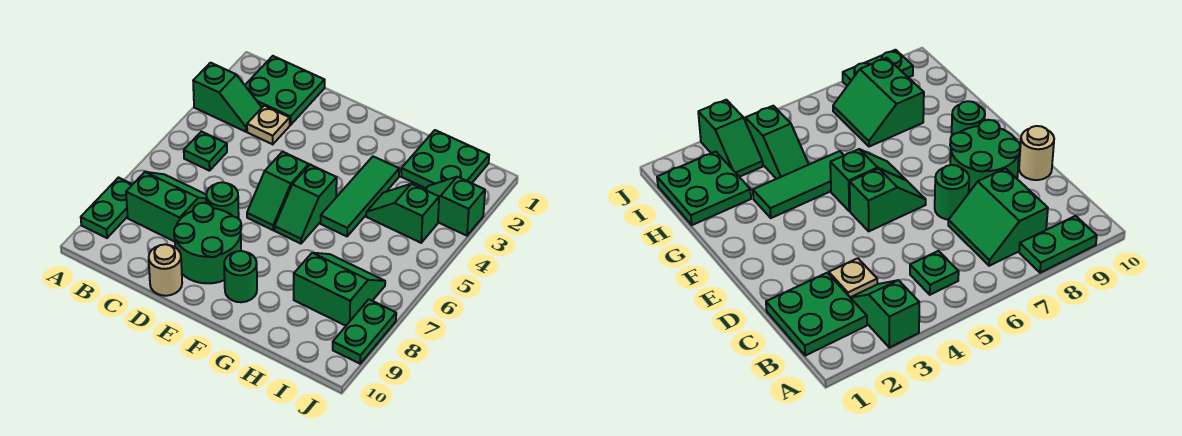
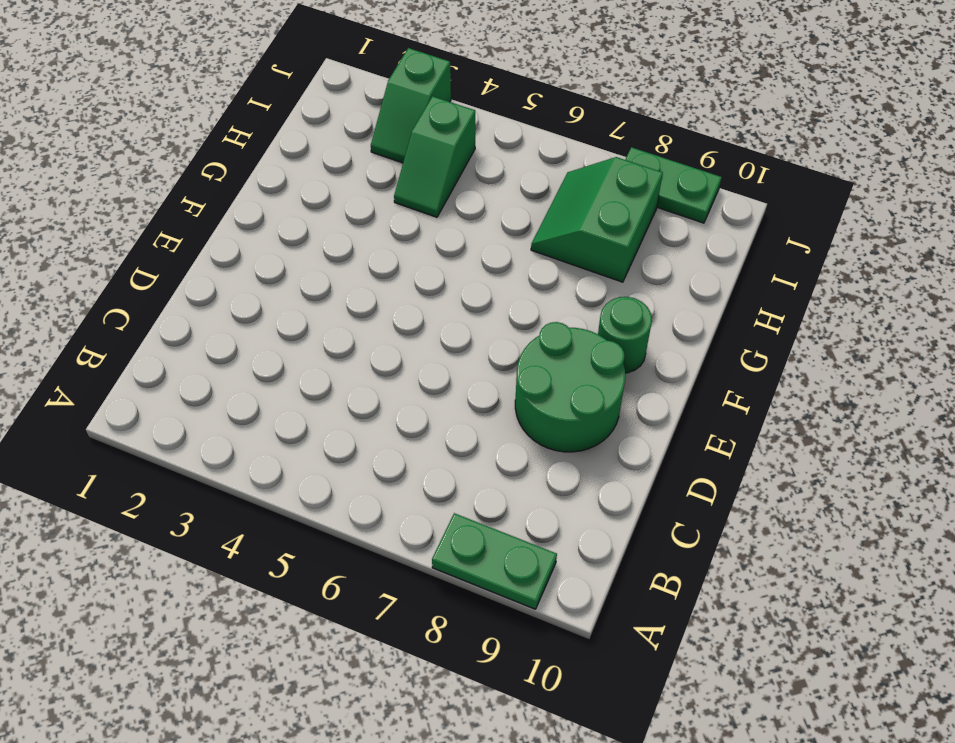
none -> green slope A3:B3 level 1 top A
none -> green plate B1:C2 level 1
none -> green plate B5 level 1

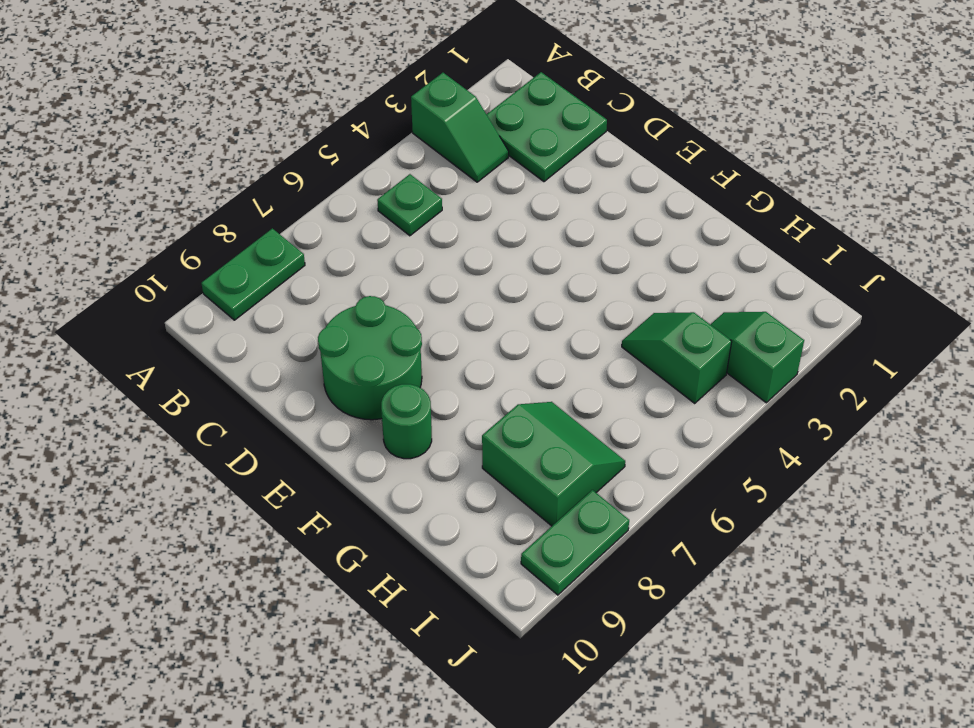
none -> green slope B7:C8 level 1 top 8
none -> tan plate C3 level 1
none -> green round brick D7 level 1

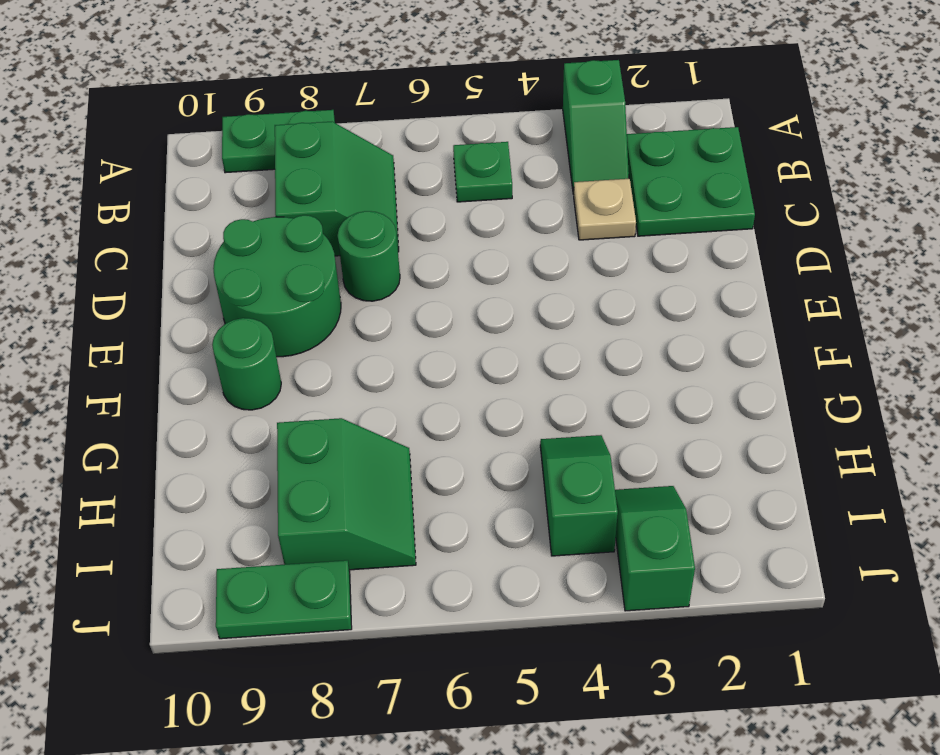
none -> tan round brick D10 level 1
none -> green slope E5:E6 level 1 top 5
none -> green slope F5:F6 level 1 top 5

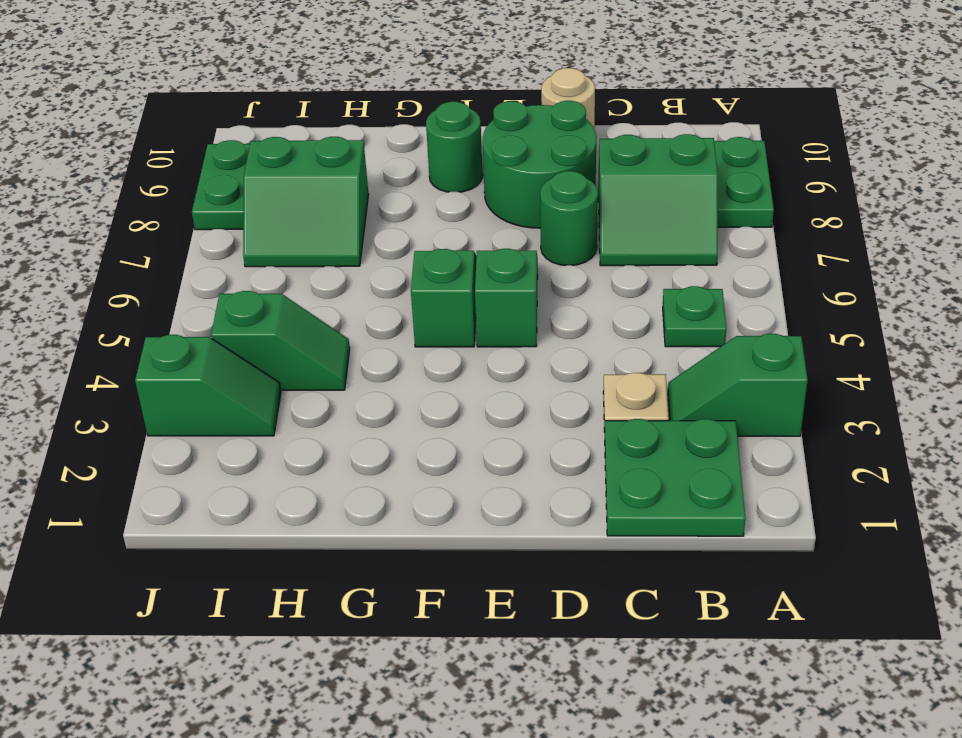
none -> green tile G3:G5 level 1
none -> green plate H1:I2 level 1

